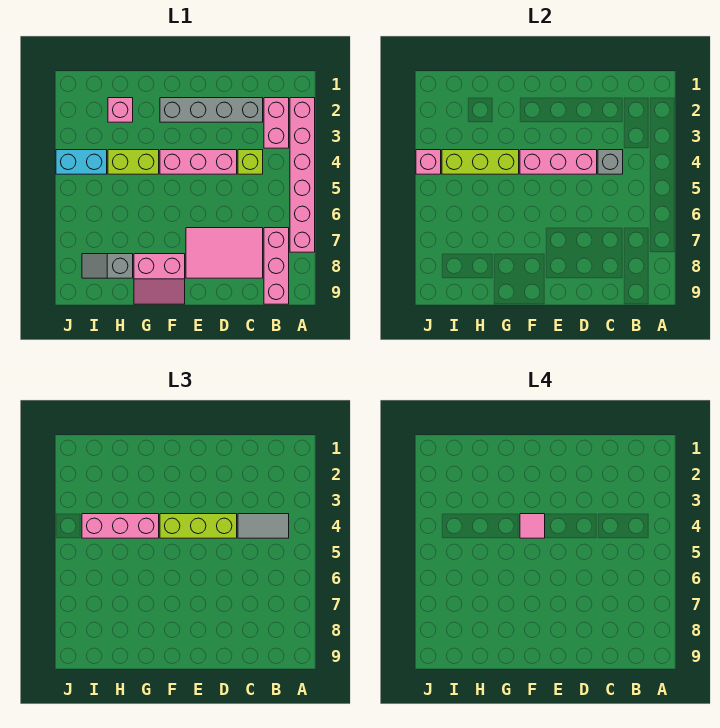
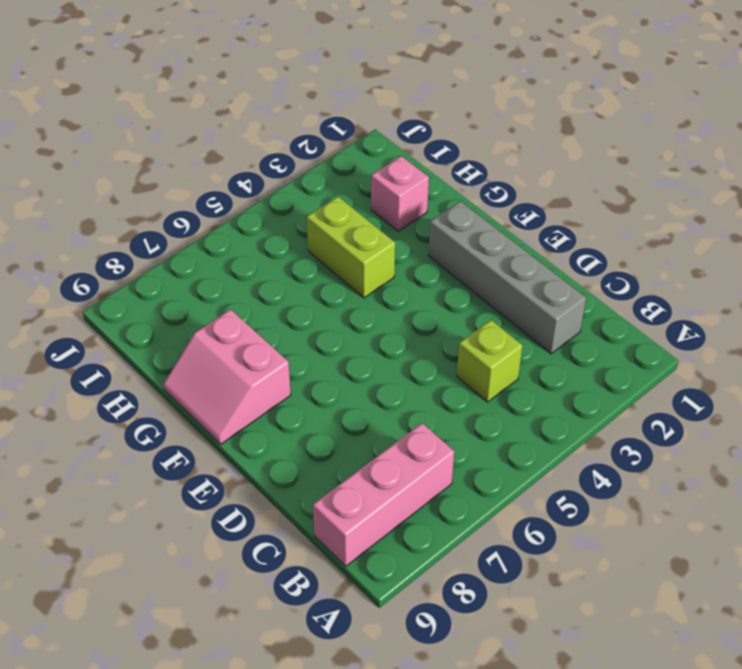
none -> pink brick A2:A7 level 1
none -> pink brick B2:B3 level 1
none -> pink tile C7:E8 level 1

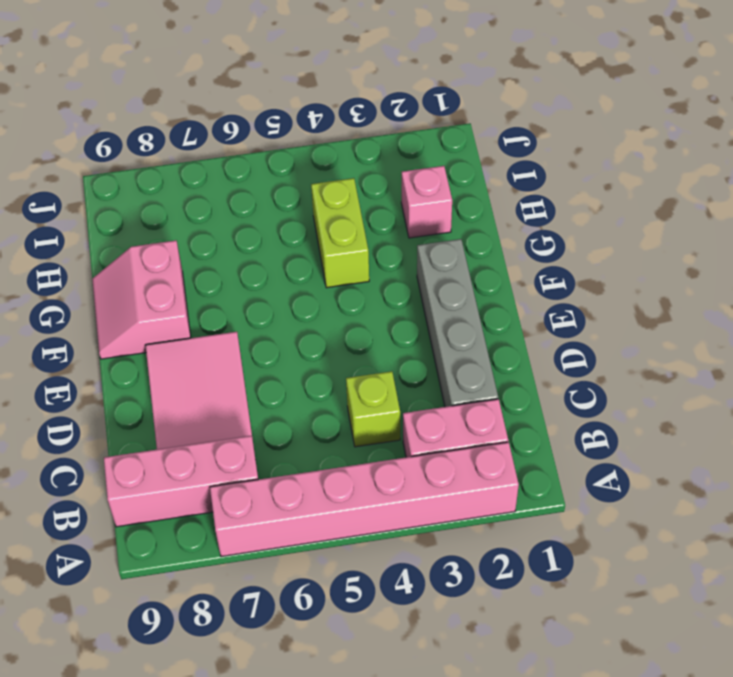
none -> pink brick D4:F4 level 1
none -> grey slope H8:I8 level 1 top H
none -> cyan brick I4:J4 level 1

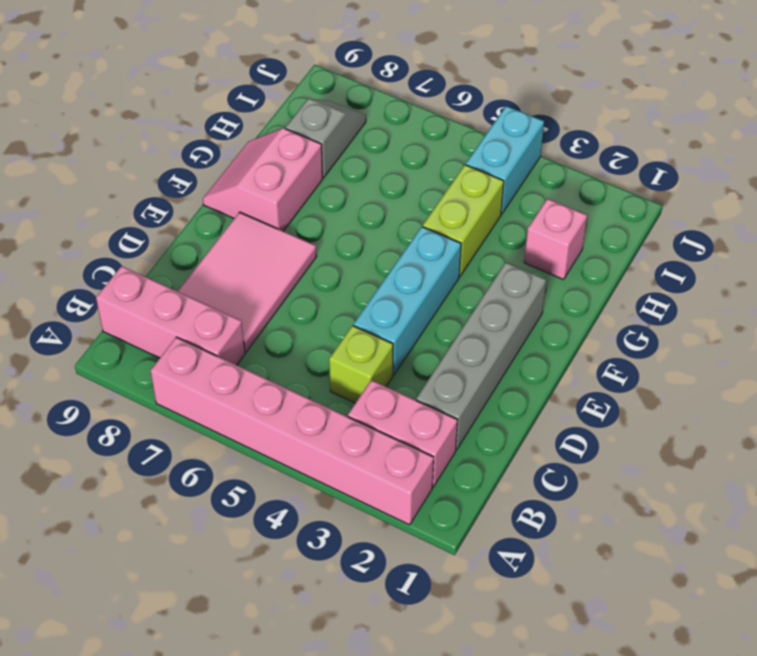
cyan brick D4:F4 level 1 -> pink brick D4:F4 level 1
none -> grey brick C4 level 2
none -> pink brick D4:F4 level 2
none -> lime brick G4:I4 level 2

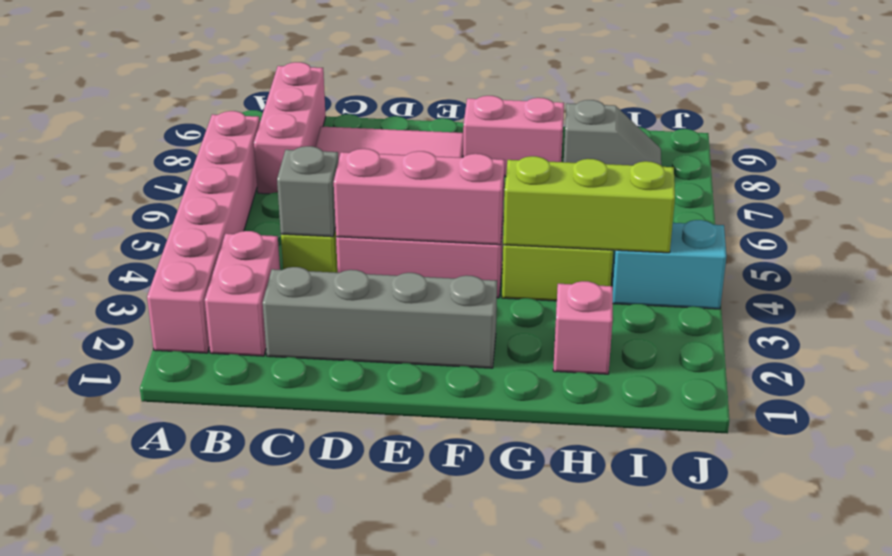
none -> pink brick J4 level 2
none -> grey tile B4:C4 level 3
none -> lime brick D4:F4 level 3

